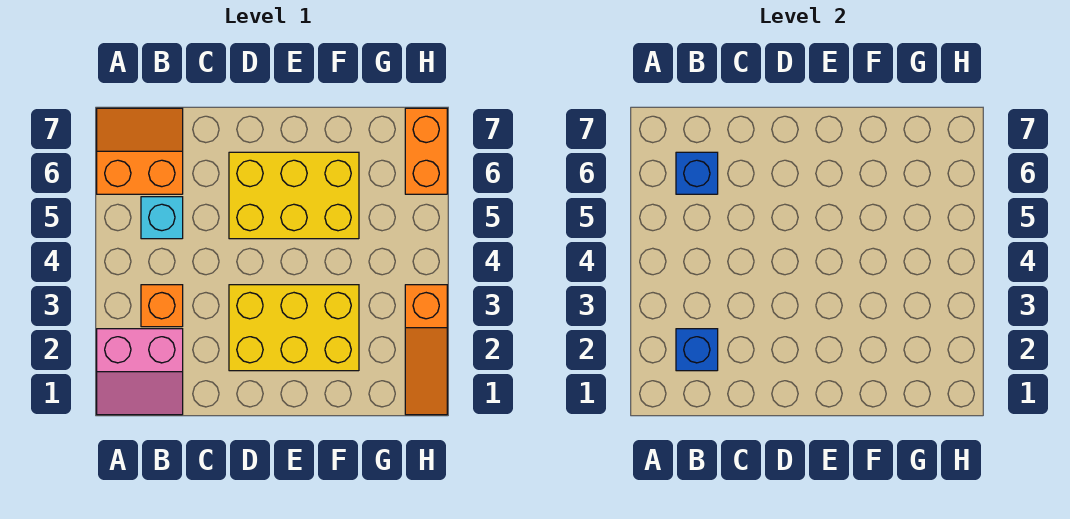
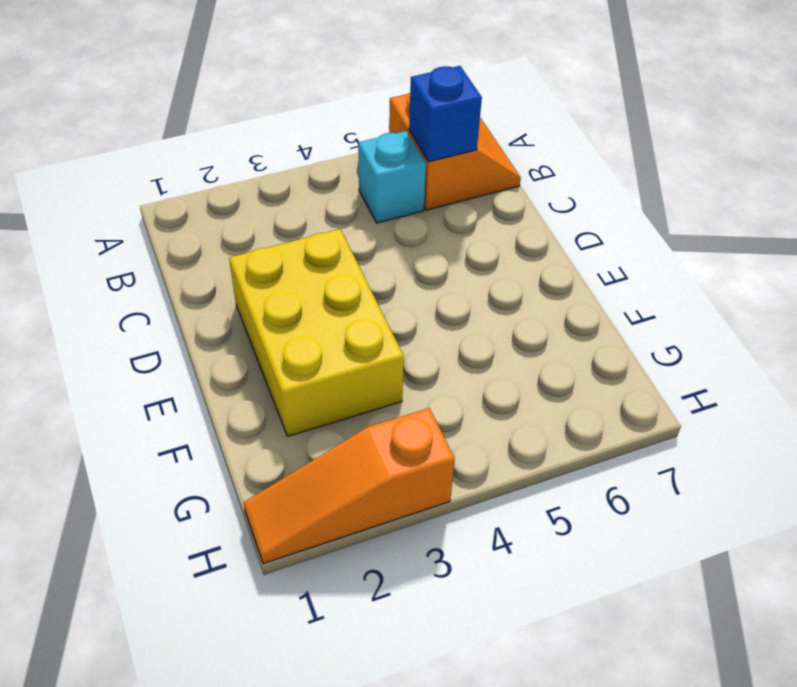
none -> pink slope A1:B2 level 1 top 2
none -> orange brick B3 level 1

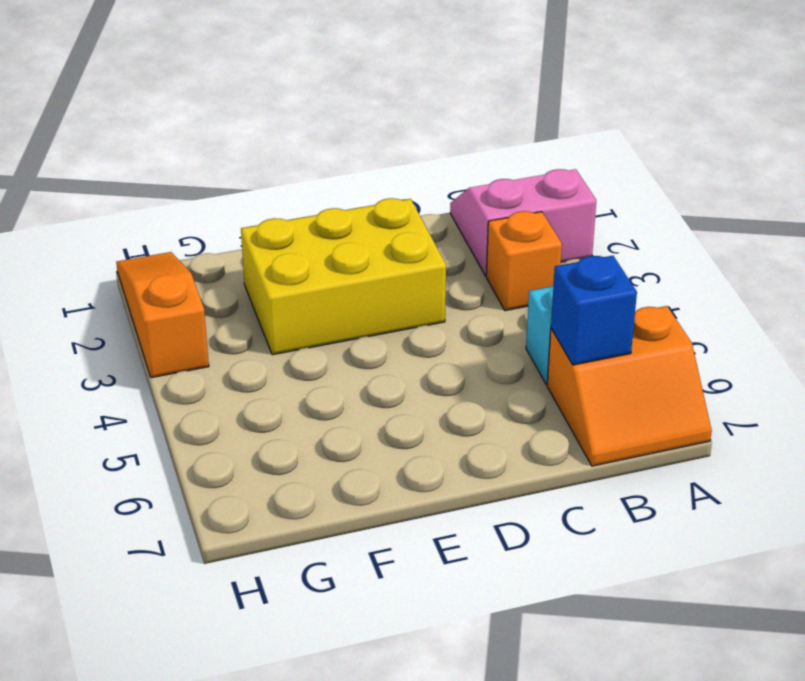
none -> yellow brick D5:F6 level 1
none -> orange brick H6:H7 level 1

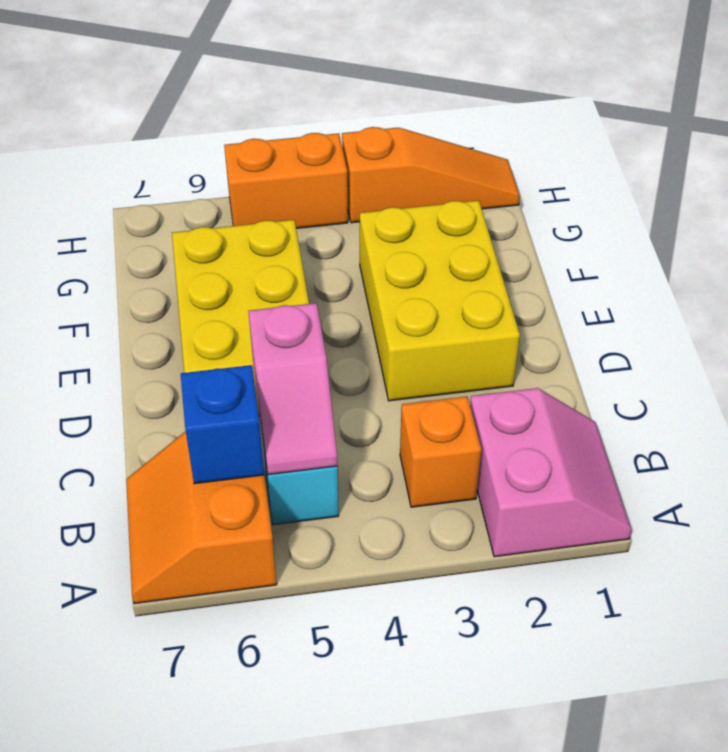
pink slope B5:C5 level 2 top C -> none
orange brick H4:H5 level 1 -> orange brick H6:H7 level 1
none -> blue brick B2 level 2

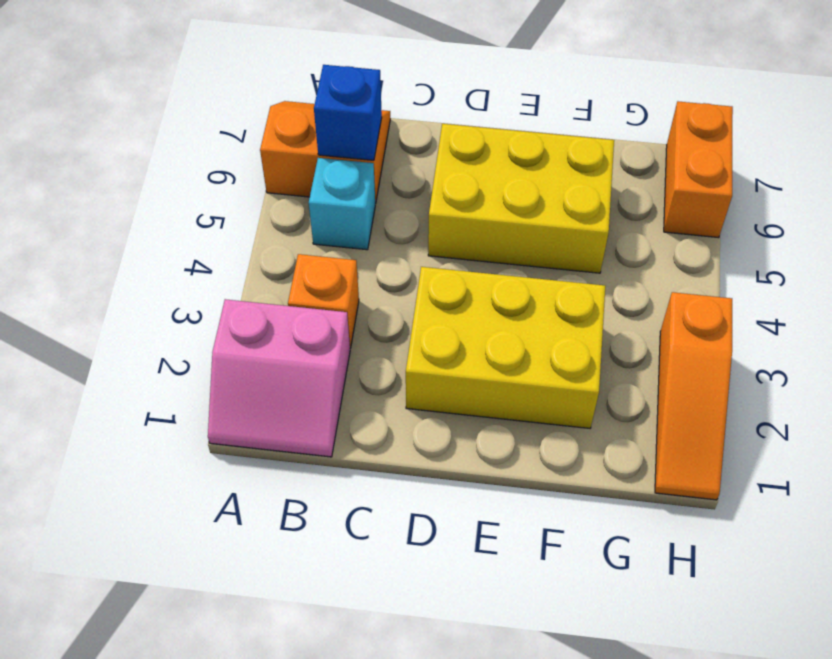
none -> blue brick B2 level 2

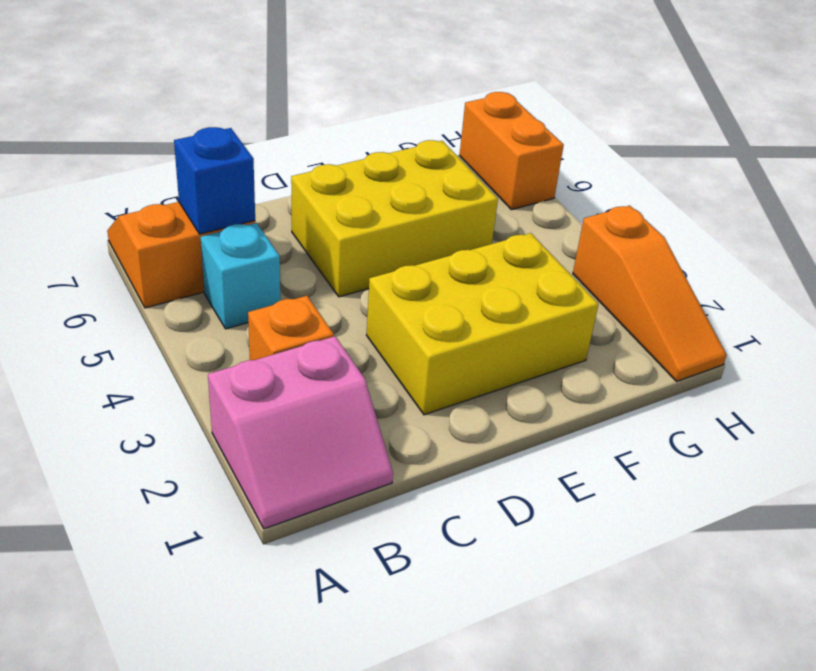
none -> blue brick B2 level 2

